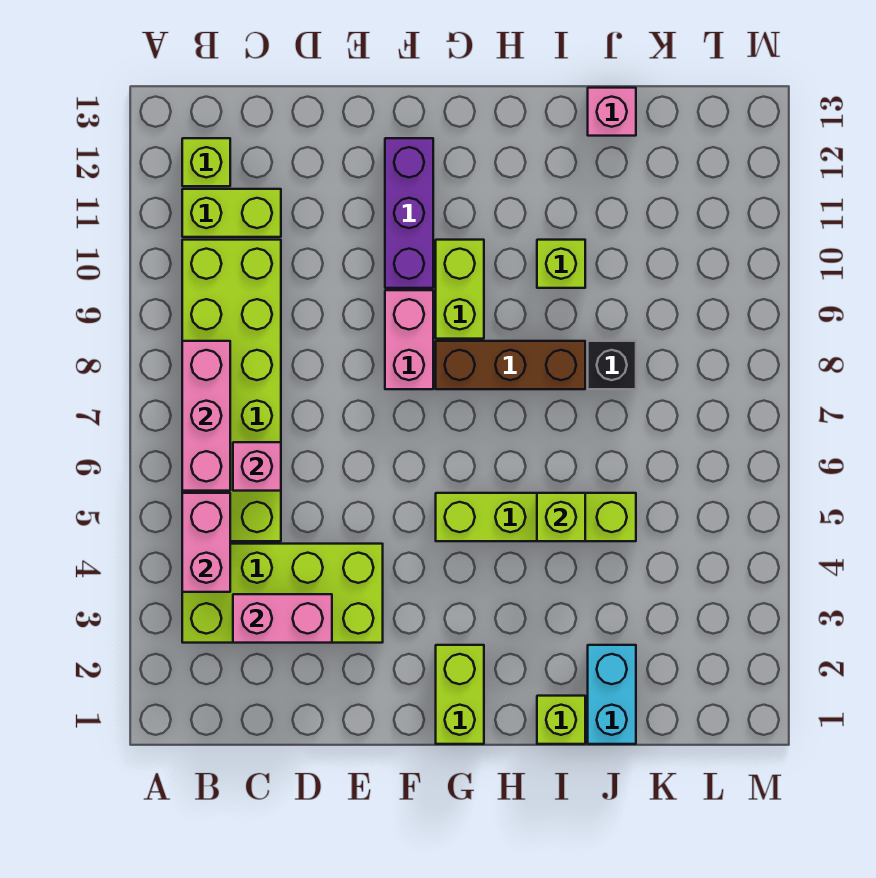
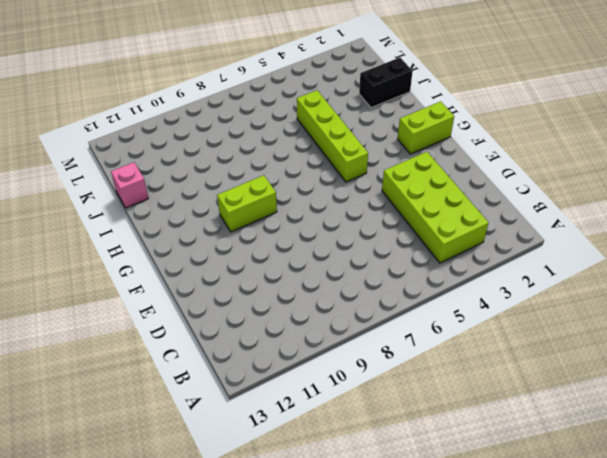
black brick J1:J2 level 1 -> cyan brick J1:J2 level 1
none -> lime brick B5:C10 level 1
none -> lime brick B11:C11 level 1
none -> lime brick B12 level 1

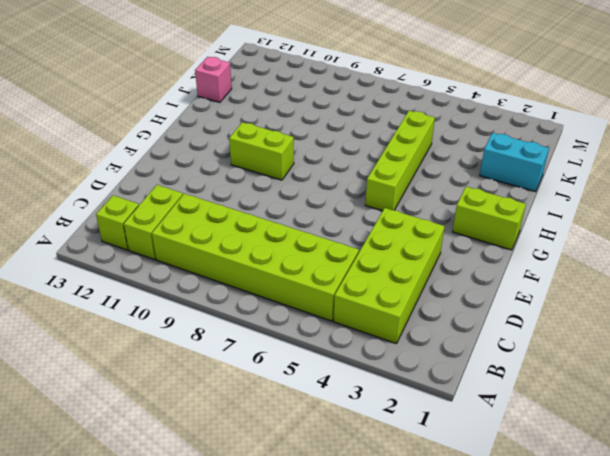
none -> pink brick F8:F9 level 1
none -> purple brick F10:F12 level 1
none -> brown brick G8:I8 level 1

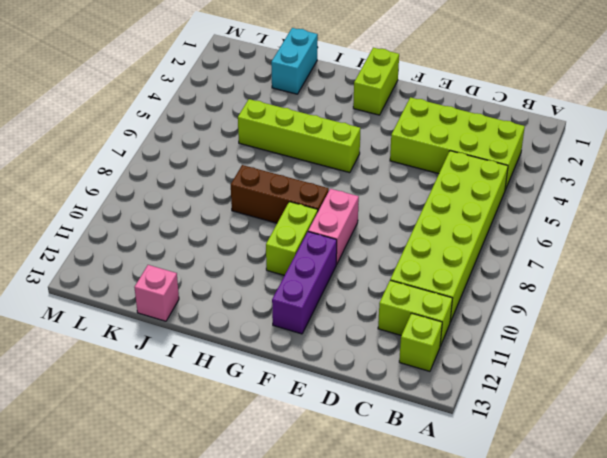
none -> lime brick I1 level 1
none -> lime brick I10 level 1
none -> black brick J8 level 1

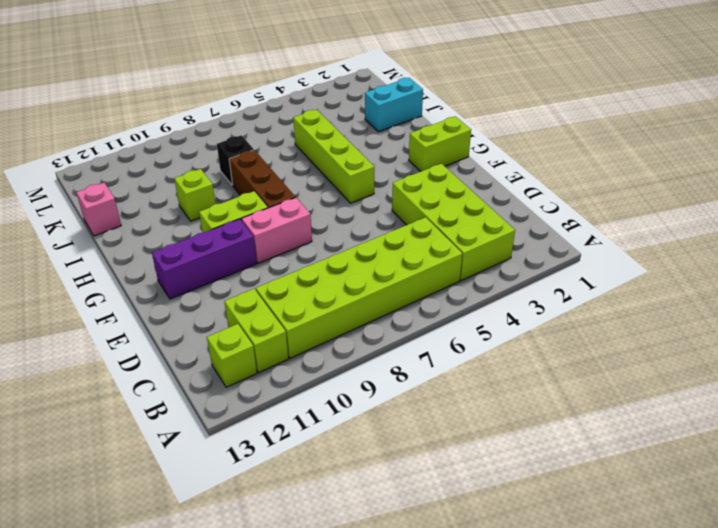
none -> lime brick I1 level 1
none -> pink brick B4:B5 level 2
none -> pink brick B6:B8 level 2

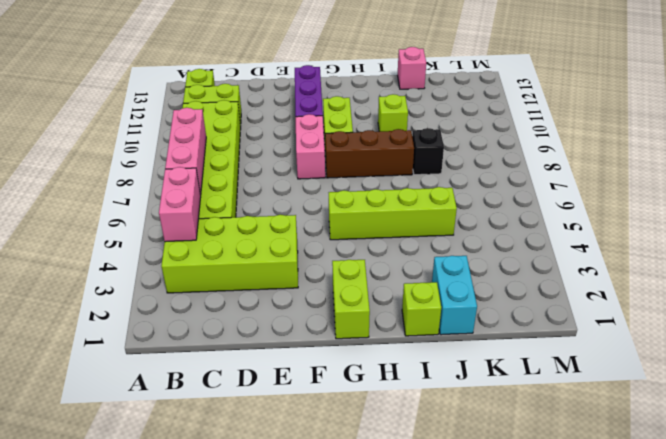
none -> pink brick C3:D3 level 2
none -> pink brick C6 level 2
none -> lime brick I5 level 2

